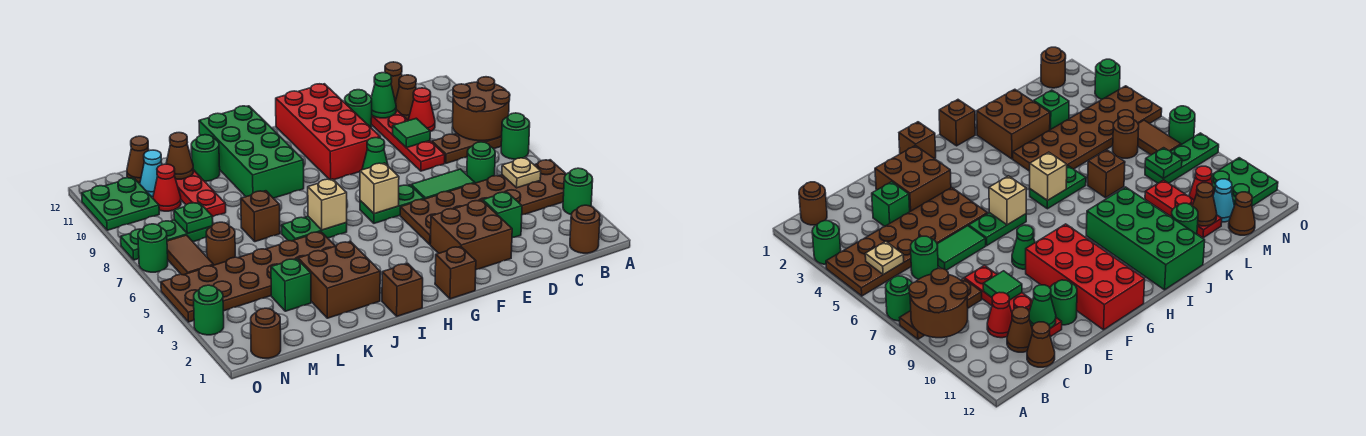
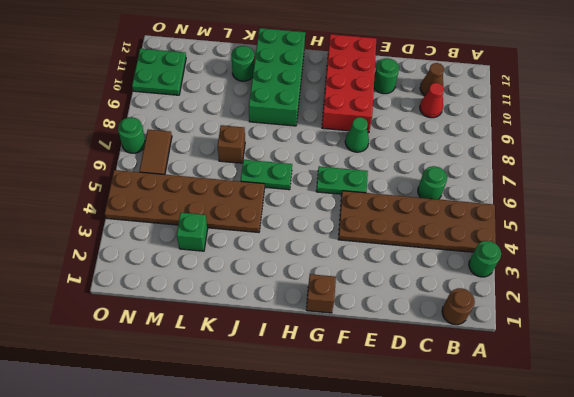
none -> green round brick A7 level 1
none -> brown plate A8:C8 level 1
none -> brown cone C12 level 1
none -> green brick D3 level 1

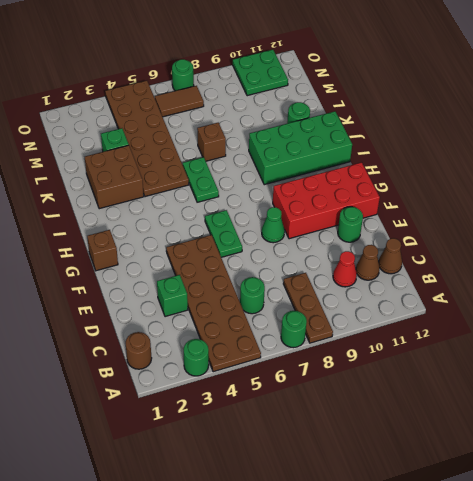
none -> green tile D6:E6 level 1
none -> red plate D8:D11 level 1
none -> brown brick E2:F3 level 1
none -> brown brick I1 level 1

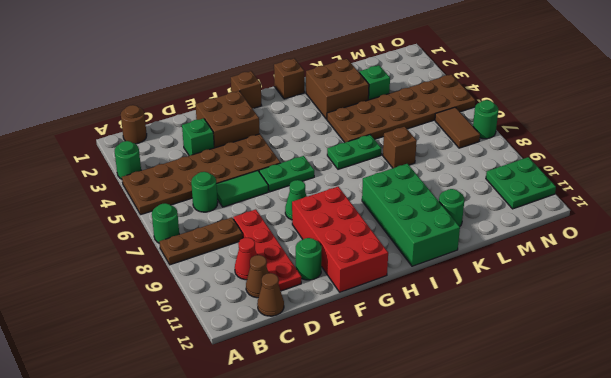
none -> red plate L9:L11 level 1
none -> brown round brick M6 level 1
none -> green plate M8:O8 level 1
none -> red cone M10 level 1

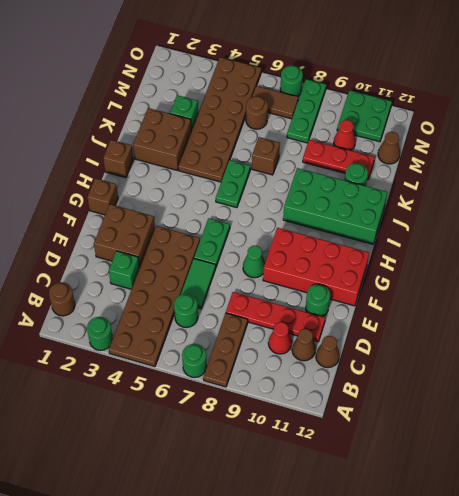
none -> cyan cone M11 level 1
none -> brown round brick N1 level 1
none -> green round brick O3 level 1
none -> brown round brick A8:B9 level 2

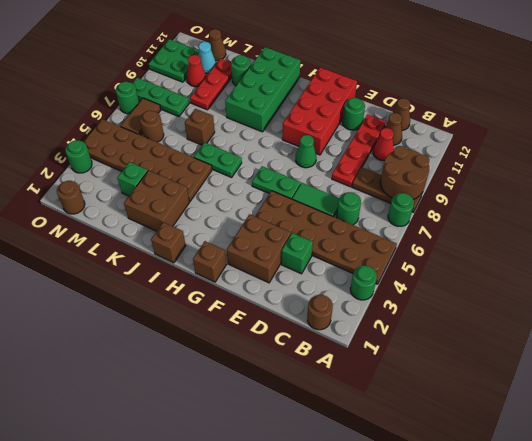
none -> tan plate B5 level 2
none -> green tile D9 level 2
none -> green cone D11 level 2
none -> tan brick G6 level 2

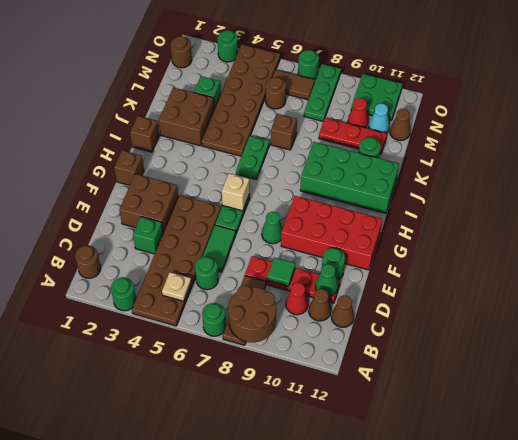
none -> tan brick I6 level 2
none -> brown cone L11 level 2
none -> green plate M8 level 2

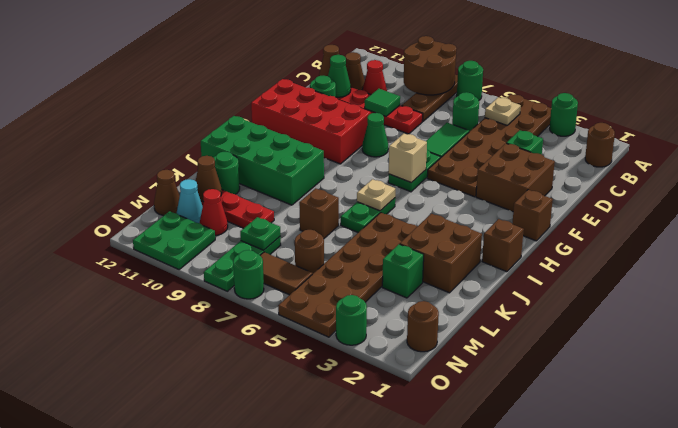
tan plate I6 level 2 -> tan brick I6 level 2

